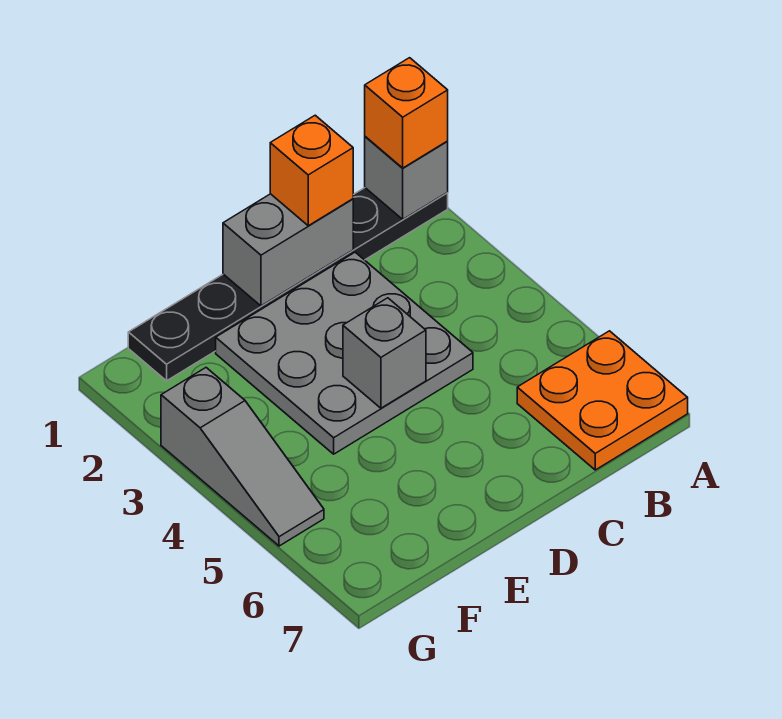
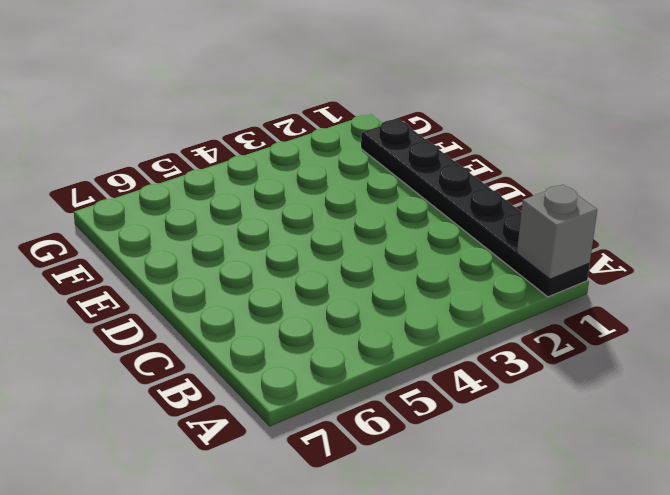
none -> orange plate A6:B7 level 1
none -> grey plate C2:E4 level 1

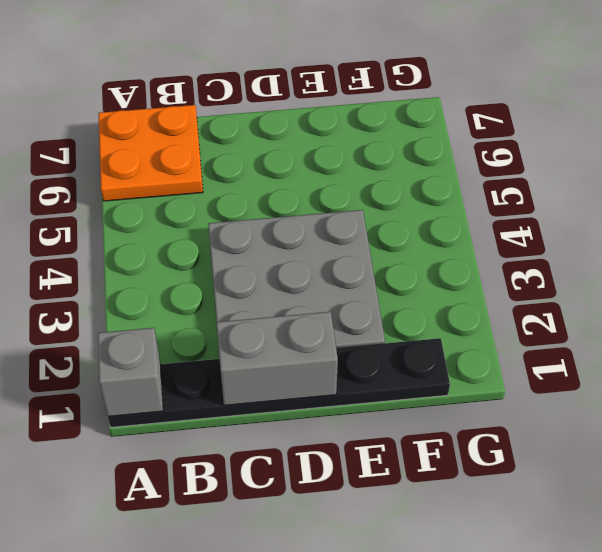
none -> grey slope G3:G5 level 1 top 3
none -> grey brick D4 level 2

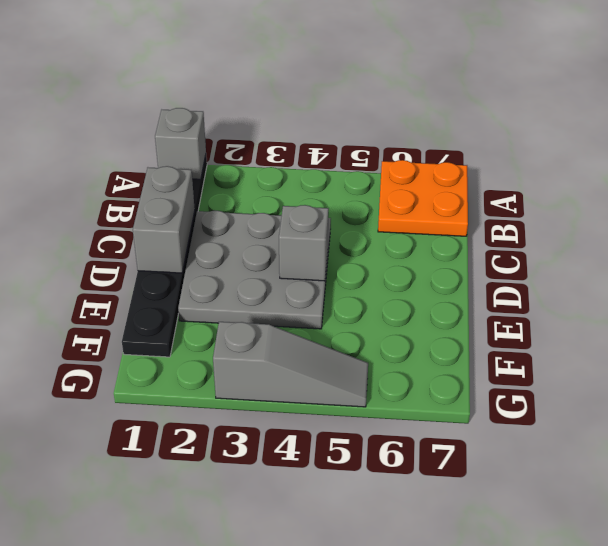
none -> orange brick A1 level 3
none -> orange brick C1 level 3

